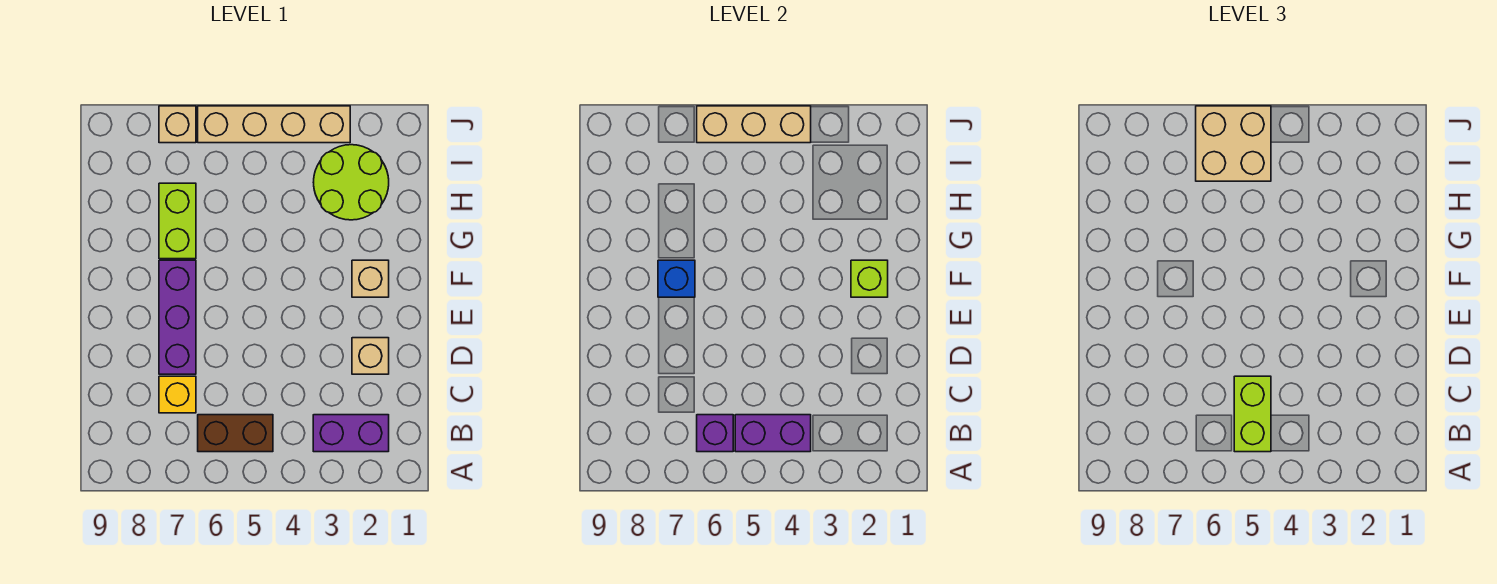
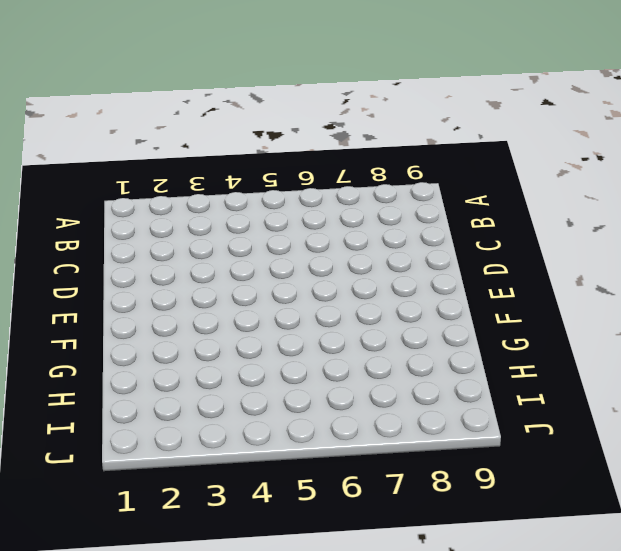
none -> purple brick B2:B3 level 1
none -> brown brick B5:B6 level 1
none -> yellow brick C7 level 1

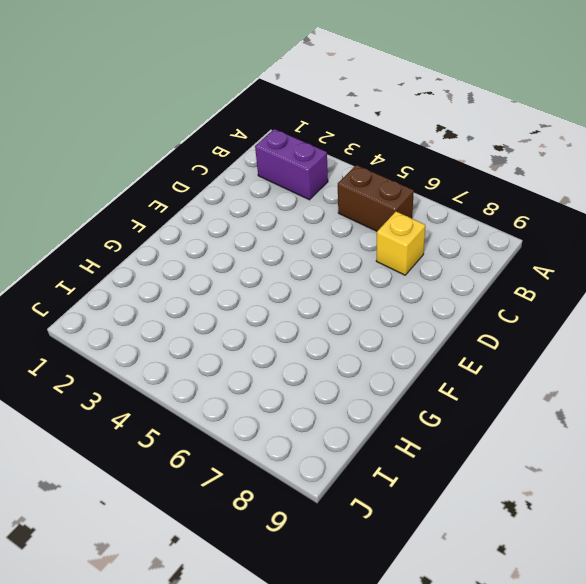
none -> tan brick D2 level 1
none -> purple brick D7:F7 level 1
none -> tan brick F2 level 1

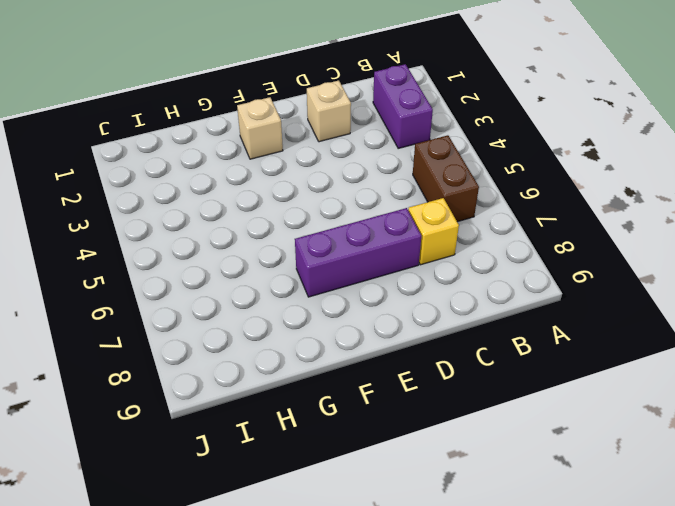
none -> lime brick G7:H7 level 1
none -> lime round brick H2:I3 level 1
none -> tan brick J3:J6 level 1

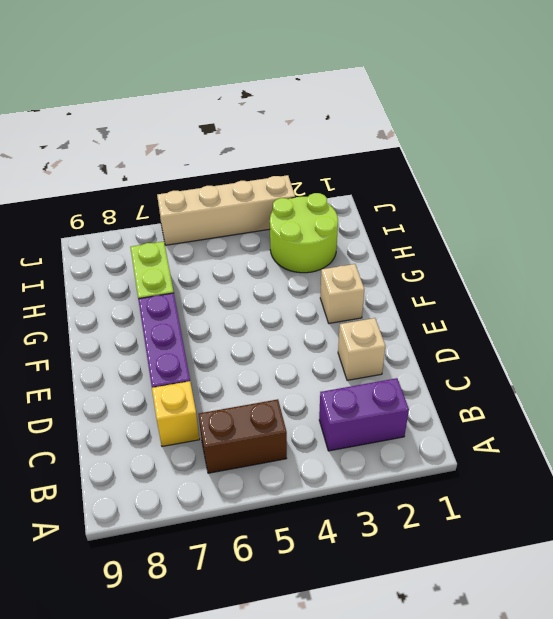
none -> tan brick J7 level 1
none -> purple brick B4:B5 level 2
none -> purple brick B6 level 2

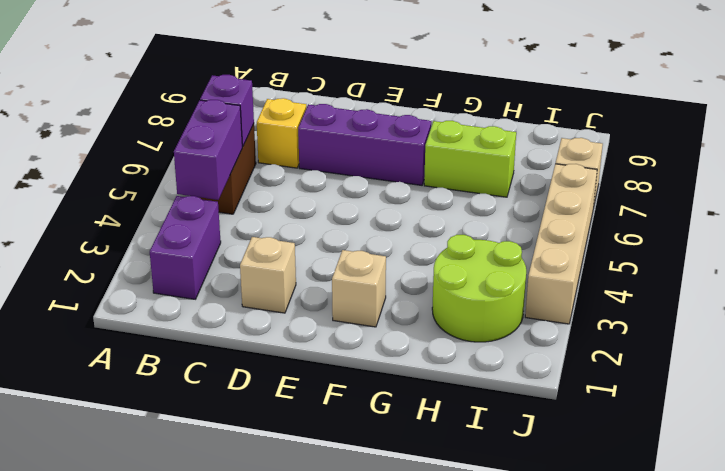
none -> lime brick F2 level 2
none -> blue brick F7 level 2
none -> tan brick J4:J6 level 2

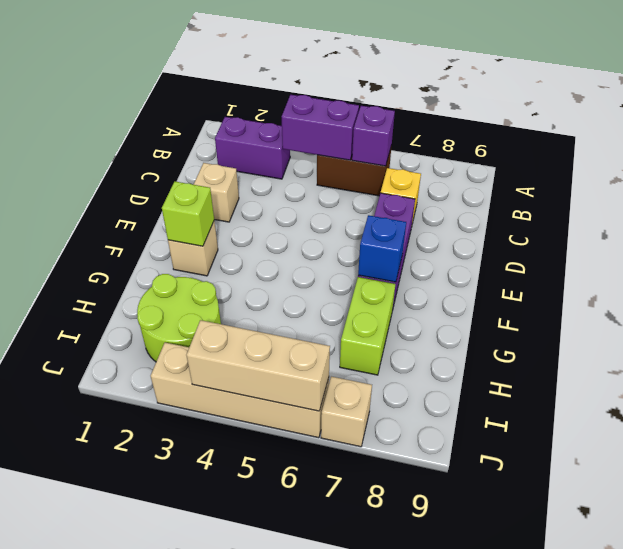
none -> lime brick B5:C5 level 3
none -> tan brick I5:J6 level 3

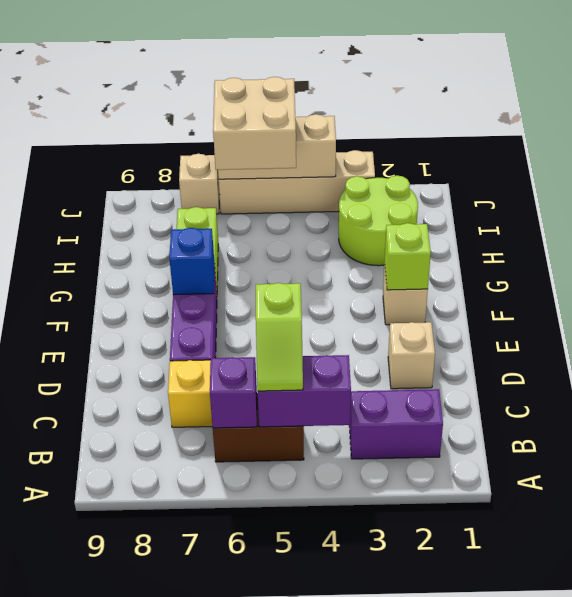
lime slope B5:C5 level 3 top C -> lime brick B5:C5 level 3

